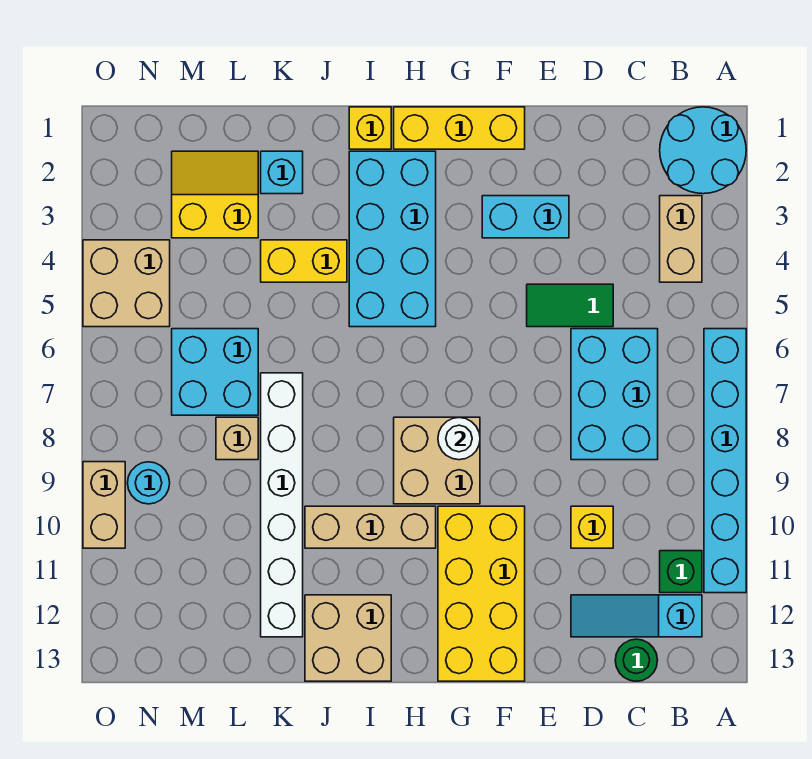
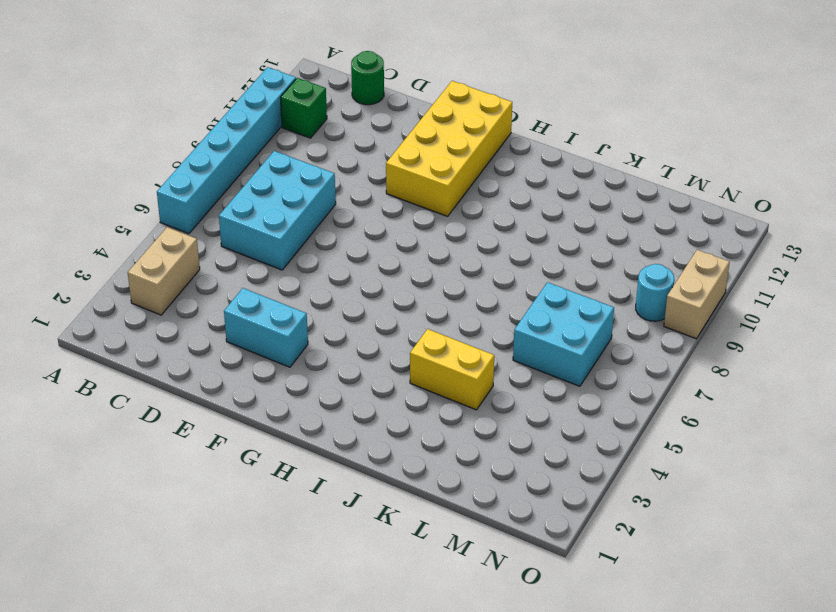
none -> cyan round brick A1:B2 level 1
none -> cyan slope B12:D12 level 1 top B
none -> green tile D5:E5 level 1

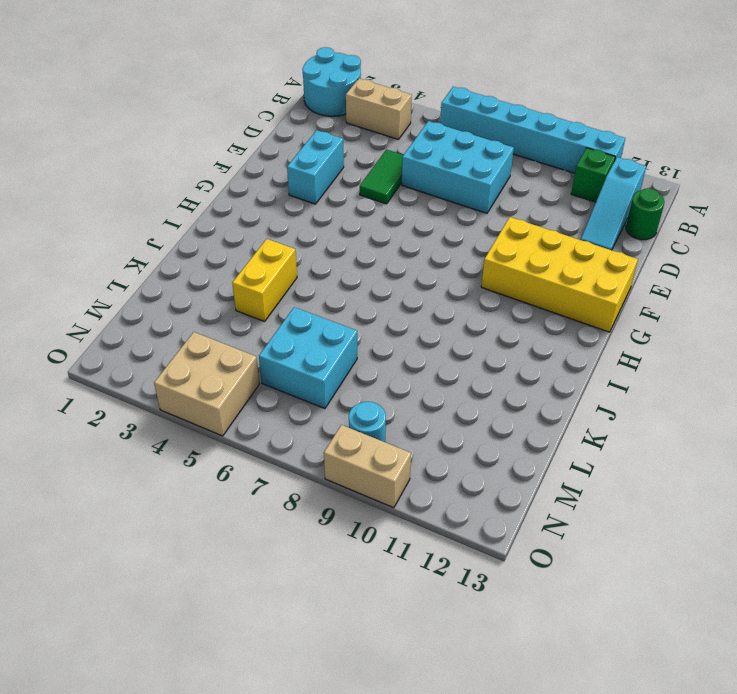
none -> yellow brick D10 level 1
none -> yellow brick F1:H1 level 1
none -> tan brick G8:H9 level 1

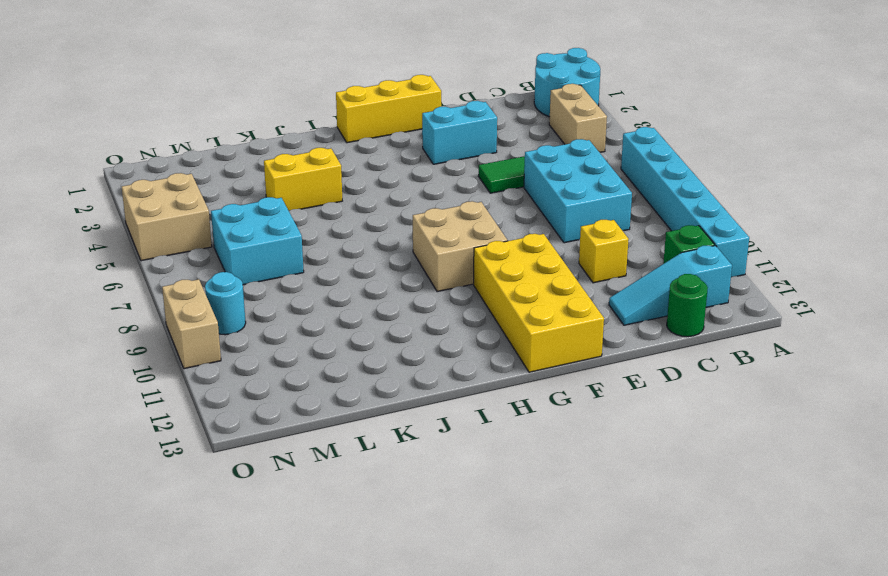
none -> cyan brick H2:I5 level 1
none -> tan brick H10:J10 level 1
none -> yellow brick I1 level 1

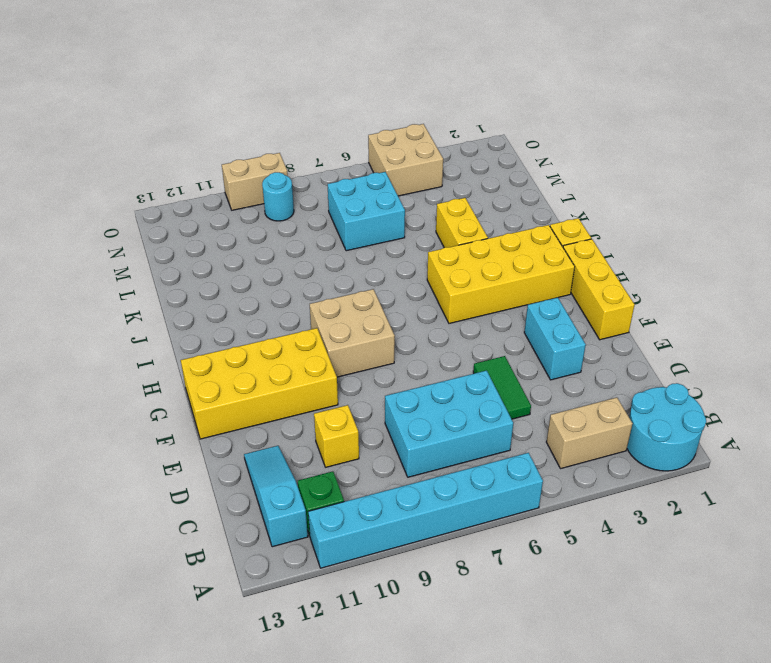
yellow brick H2:I5 level 1 -> cyan brick H2:I5 level 1
none -> green round brick C13 level 1
none -> tan brick H10:J10 level 1
none -> tan brick I12:J13 level 1

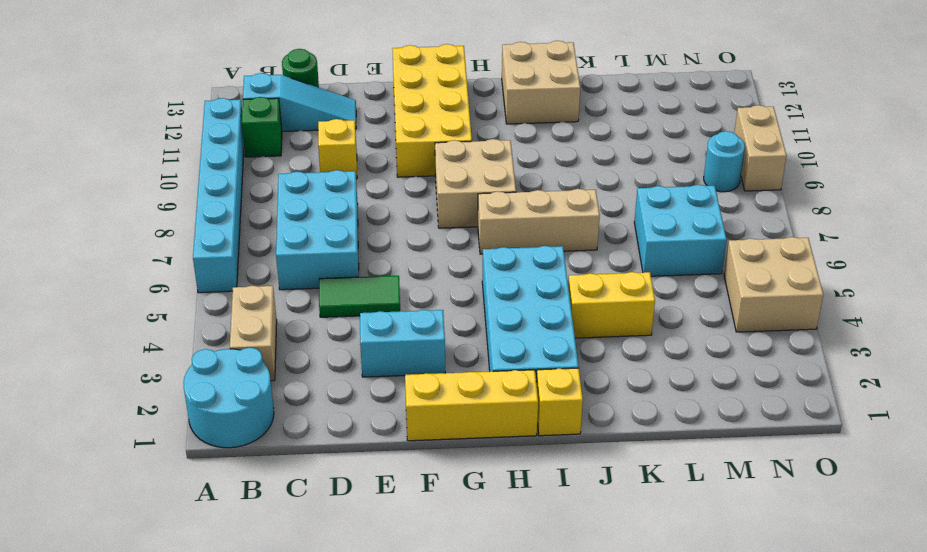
tan brick H7:J7 level 1 -> tan brick H10:J10 level 1
none -> cyan brick K2 level 1
none -> white brick K7:K12 level 1
none -> yellow slope L2:M3 level 1 top 3

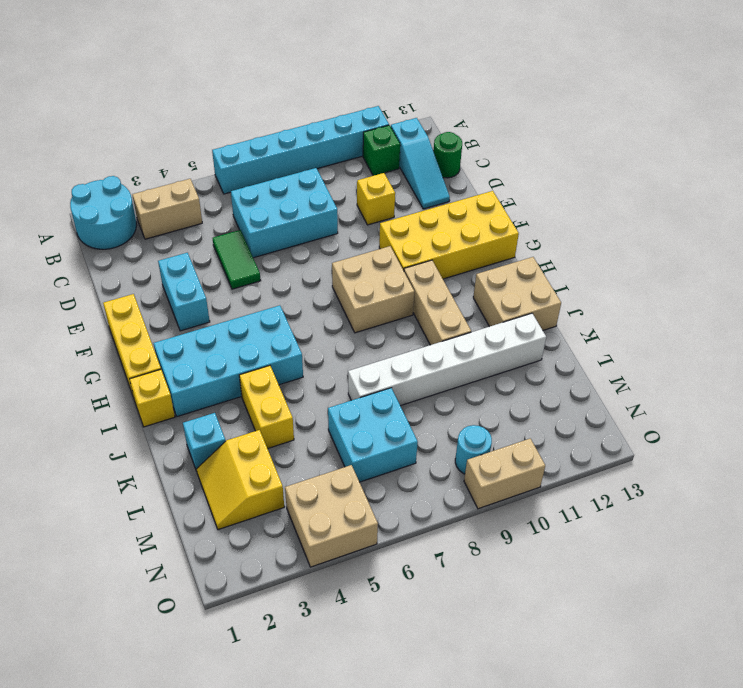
none -> tan brick L8 level 1
none -> white round brick G8 level 2

